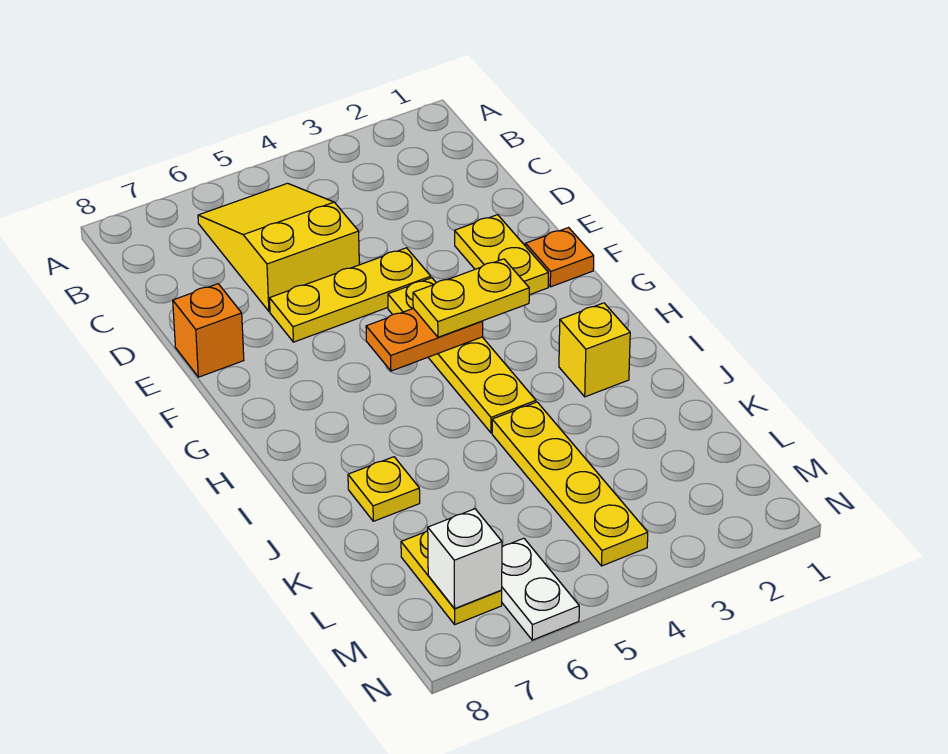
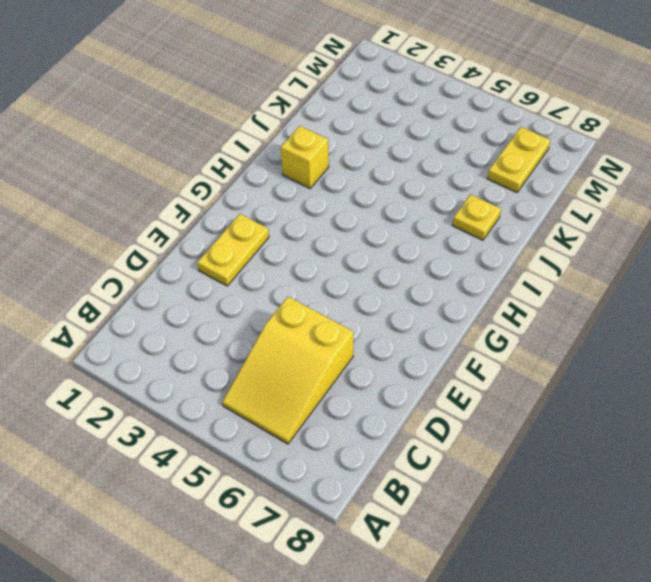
none -> yellow plate E4:E6 level 1
none -> orange brick E8 level 1
none -> orange plate F1 level 1

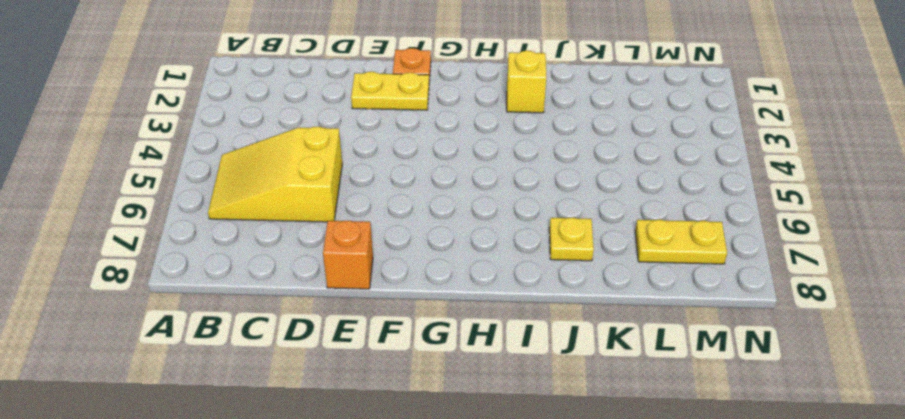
none -> yellow plate E4:E6 level 1
none -> yellow plate F4:I4 level 1
none -> yellow plate J4:M4 level 1

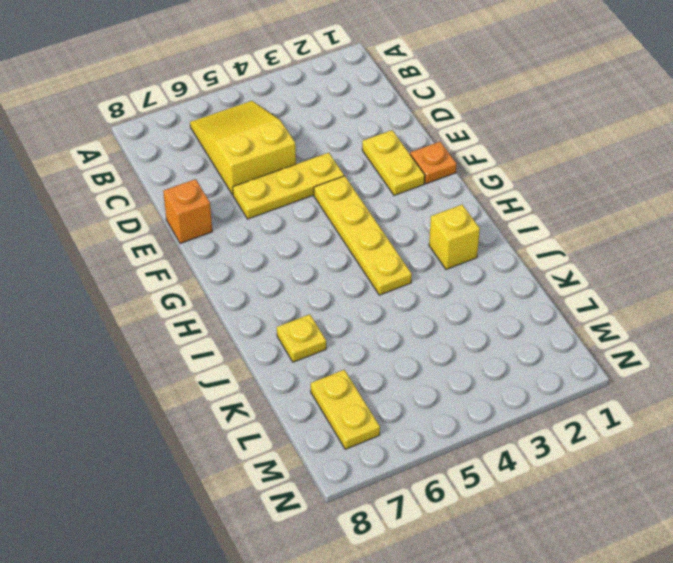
none -> yellow plate J4:M4 level 1
none -> white plate M6:N6 level 1
none -> orange plate G4:G5 level 2

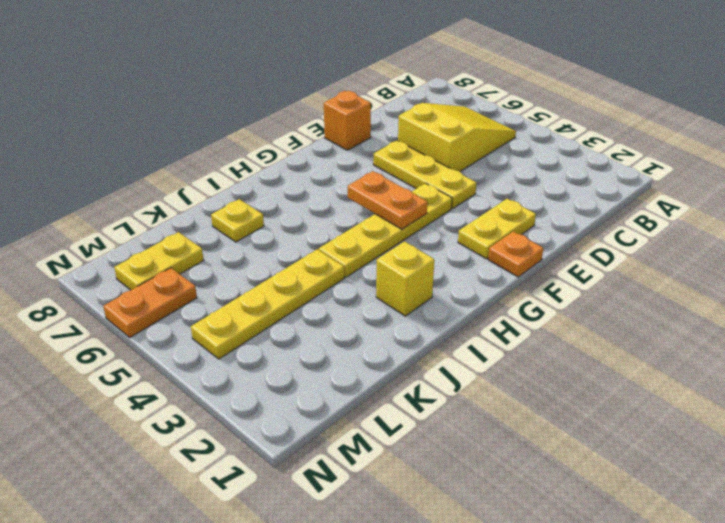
orange plate M6:N6 level 1 -> white plate M6:N6 level 1
none -> white brick M7 level 2
none -> yellow plate G3:G4 level 3

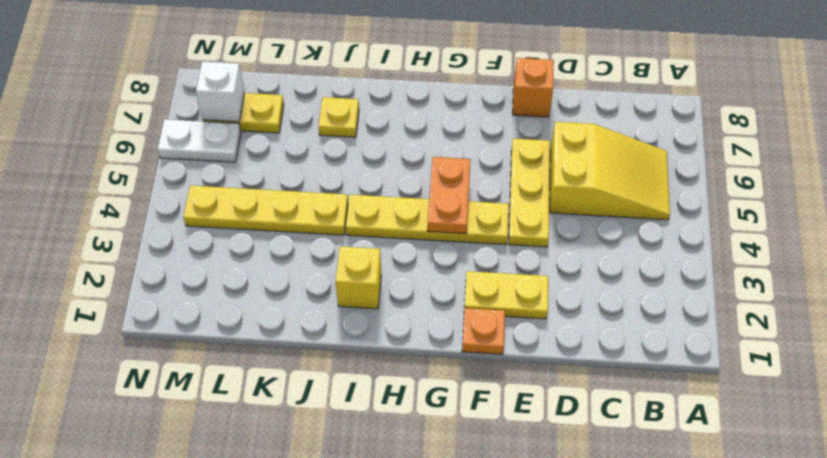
none -> yellow plate G3:G4 level 3

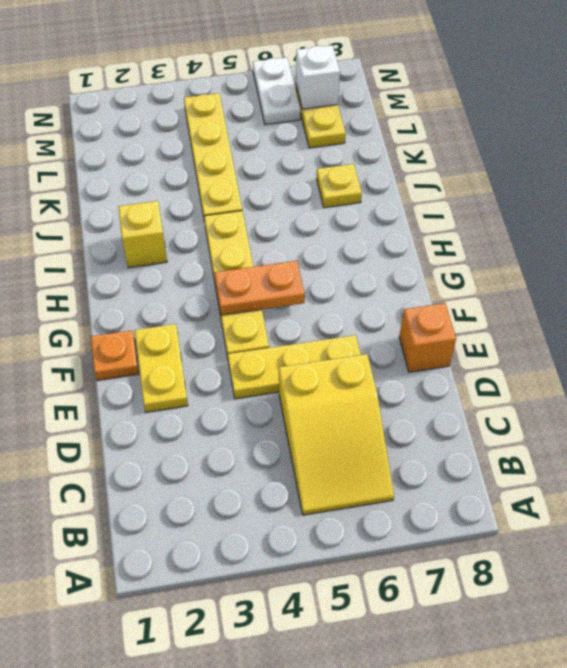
none -> yellow plate G3:G4 level 3

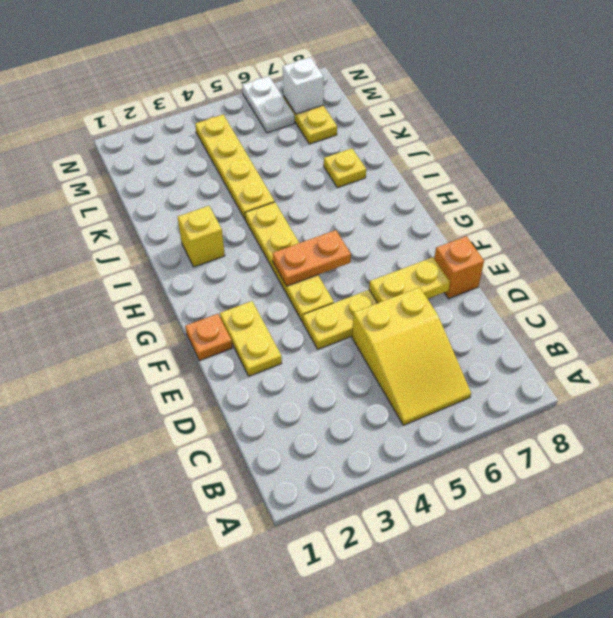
yellow plate E6:E7 level 2 -> yellow plate G3:G4 level 3

